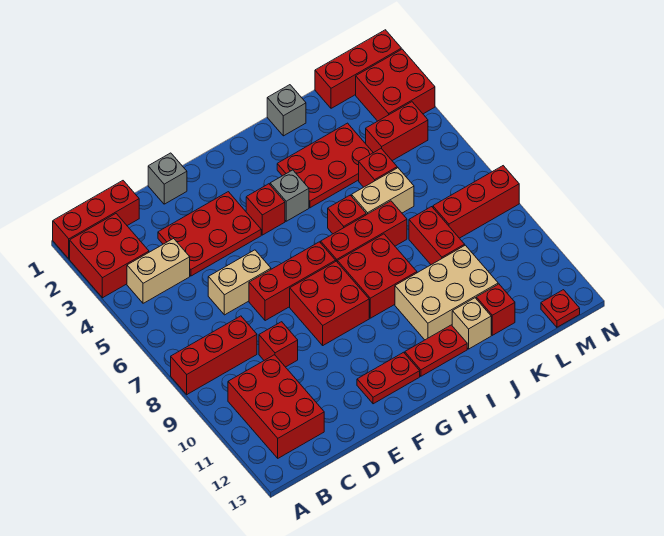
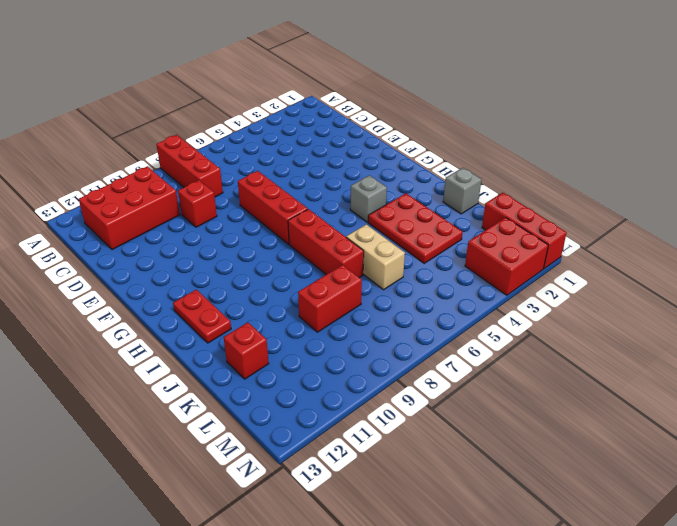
none -> red brick A1:C1 level 1
none -> red brick A2:B3 level 1
none -> tan brick B4:C4 level 1
none -> red plate D3:F4 level 1

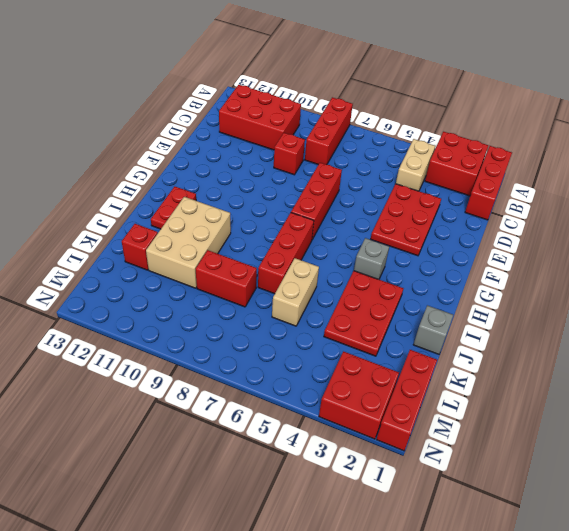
none -> tan brick D6:E6 level 1
none -> grey brick E1 level 1
none -> red brick F8:G9 level 1
none -> red plate F12:G12 level 1

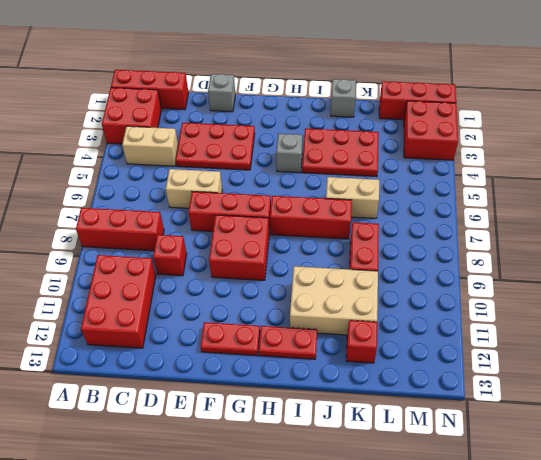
none -> red brick G4 level 1
none -> red brick H8:I9 level 1
none -> red brick I6 level 1
none -> tan brick J12 level 1

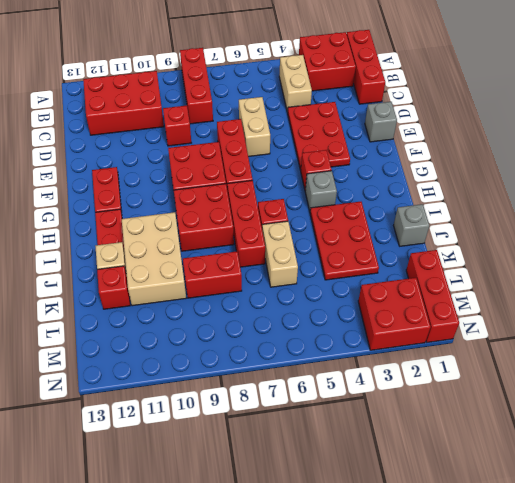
none -> red brick K5 level 1
none -> red brick L4:M4 level 1
none -> red brick L8:N8 level 1
none -> red plate M13 level 1

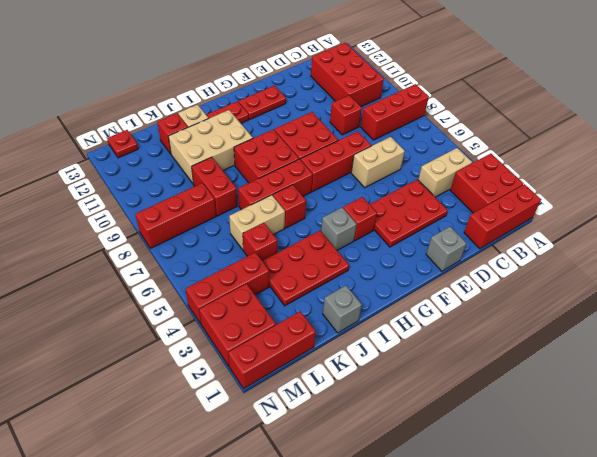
red brick L4:N4 level 1 -> red brick L4:M4 level 1

